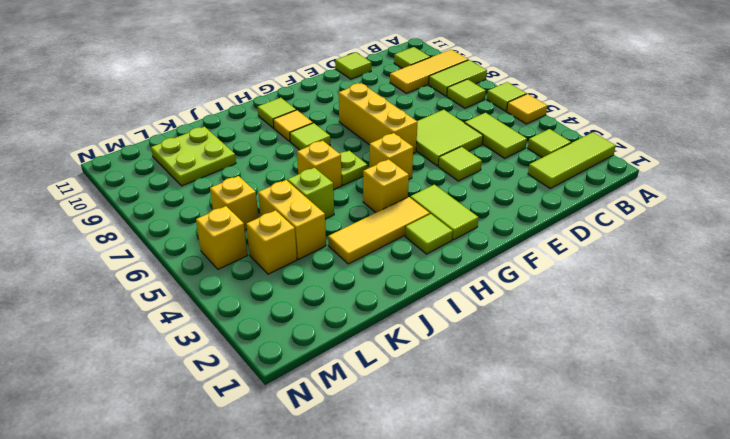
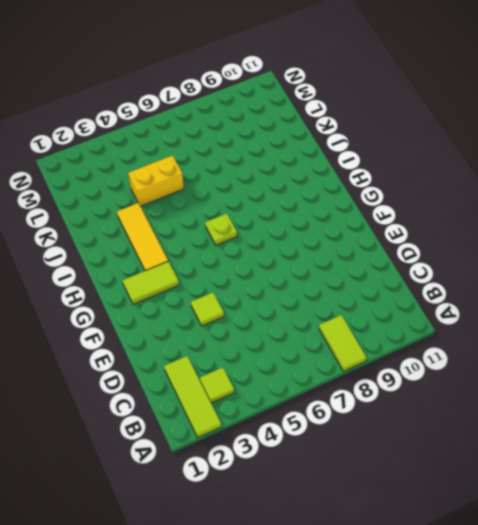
none -> yellow tile A5 level 1
none -> lime tile A6 level 1
none -> yellow tile A9:C9 level 1

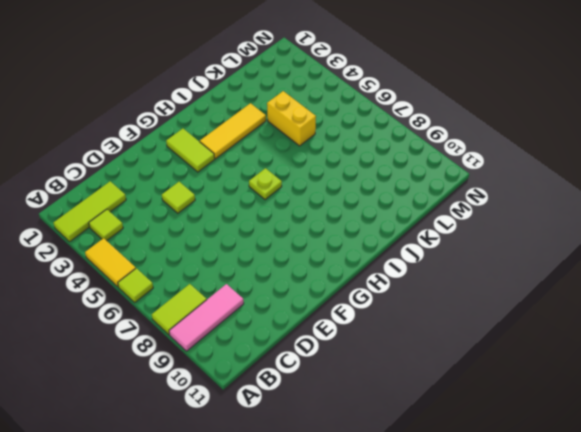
yellow tile A4:A5 level 1 -> yellow tile A5 level 1
pink tile A9:C9 level 1 -> yellow tile A9:C9 level 1
none -> lime tile B7 level 1
none -> lime tile B10 level 1
none -> lime tile C4:C5 level 1

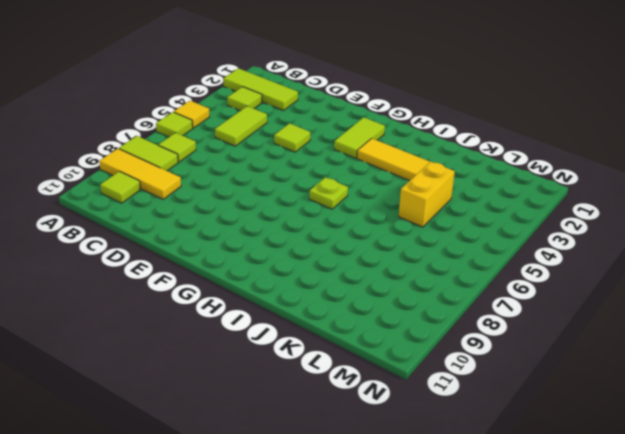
none -> lime tile D5:E6 level 1
none -> lime tile D11 level 1
none -> yellow brick F6:F8 level 1

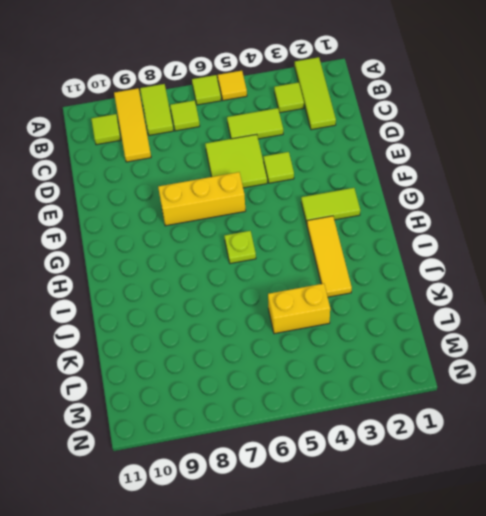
none -> lime tile D11 level 1
none -> yellow brick G5 level 1
none -> lime tile H2 level 1

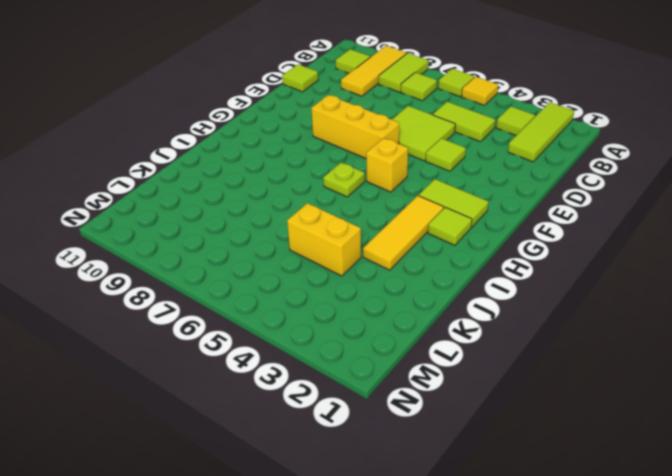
none -> yellow brick H4 level 1
none -> lime tile H8 level 1
none -> yellow tile H9 level 1

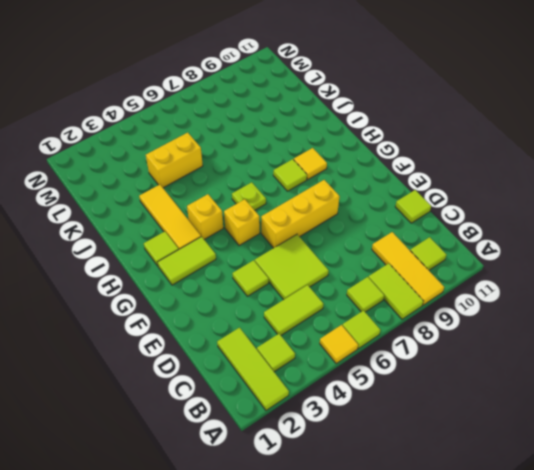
none -> lime tile H10 level 1
none -> yellow brick I6 level 1
none -> lime brick J5 level 1

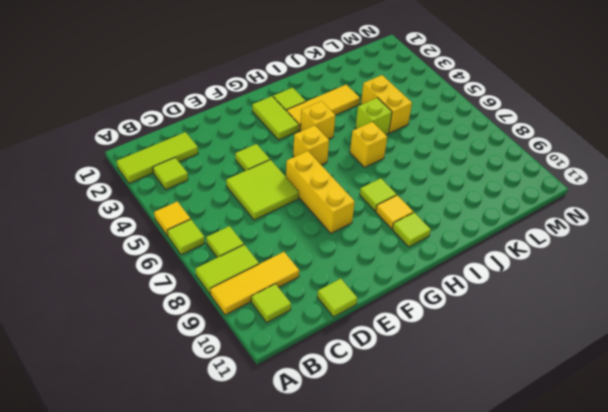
none -> lime tile C4:C5 level 1
none -> lime plate H6 level 1
none -> lime plate K9:L10 level 1

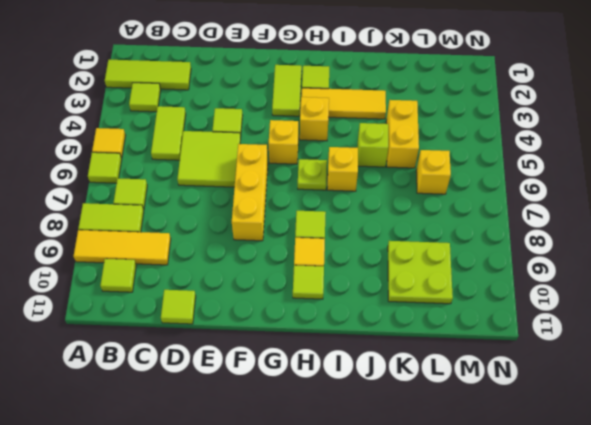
none -> yellow brick L4 level 1
none -> yellow brick M5 level 1

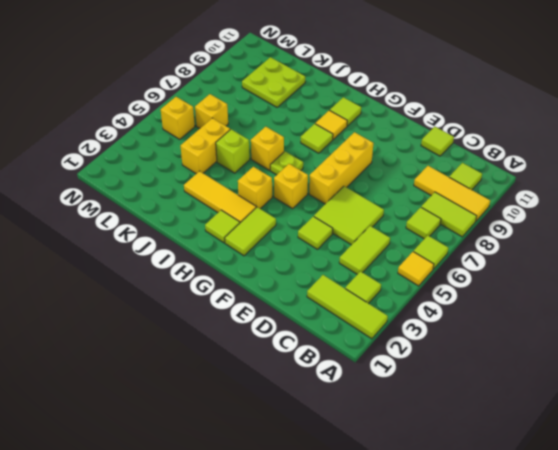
none -> yellow brick L4 level 1

